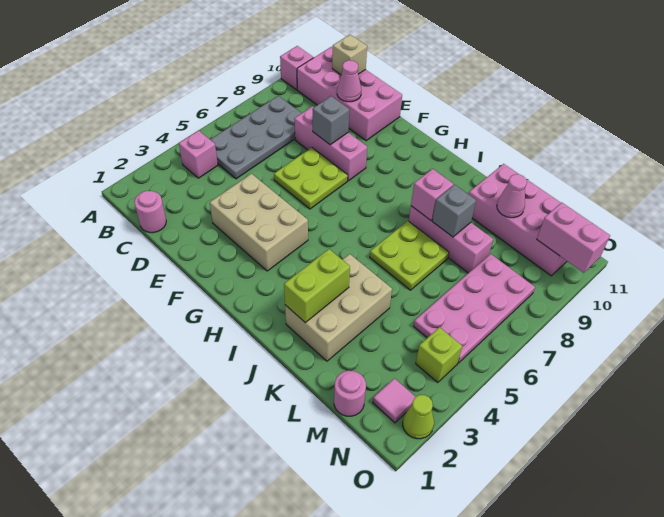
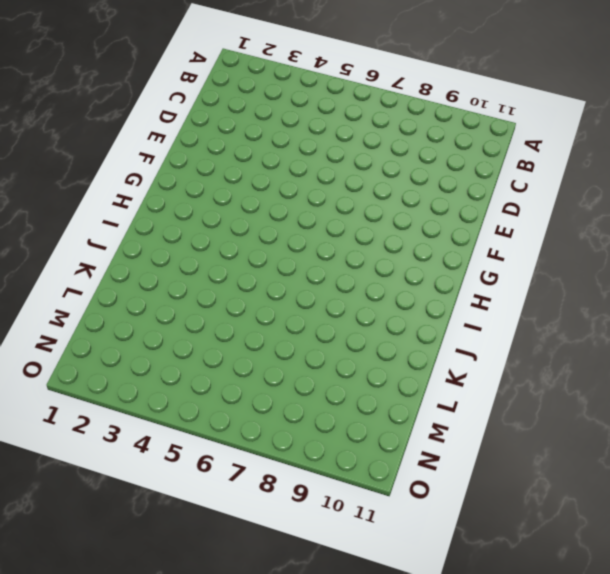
none -> pink brick A10 level 1
none -> pink brick B4 level 1
none -> grey plate B5:C8 level 1

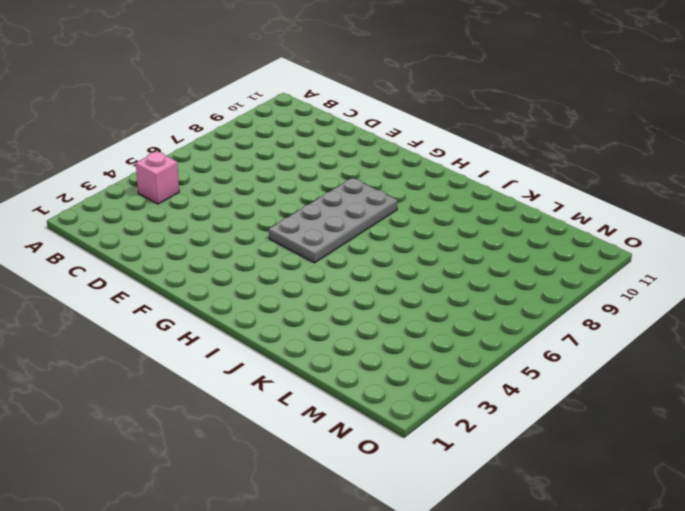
grey plate G5:H8 level 1 -> grey plate B5:C8 level 1
none -> pink brick A10 level 1
none -> pink brick B10:E11 level 1
none -> pink round brick C1 level 1

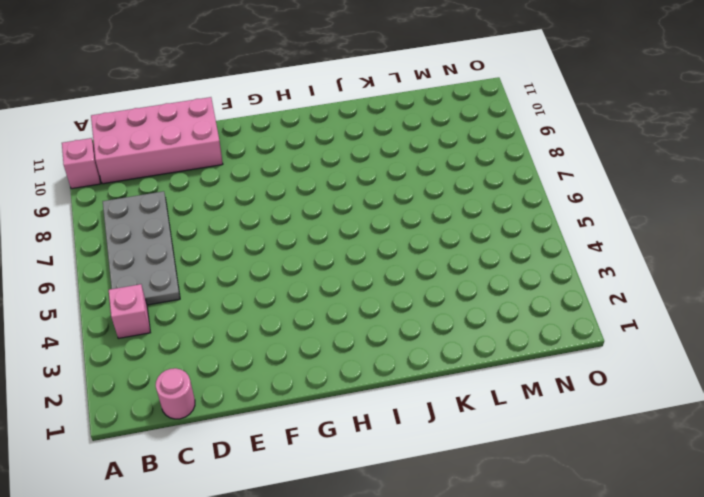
none -> pink brick D8:F8 level 1
none -> tan brick E3:G4 level 1
none -> lime plate E6:F7 level 1

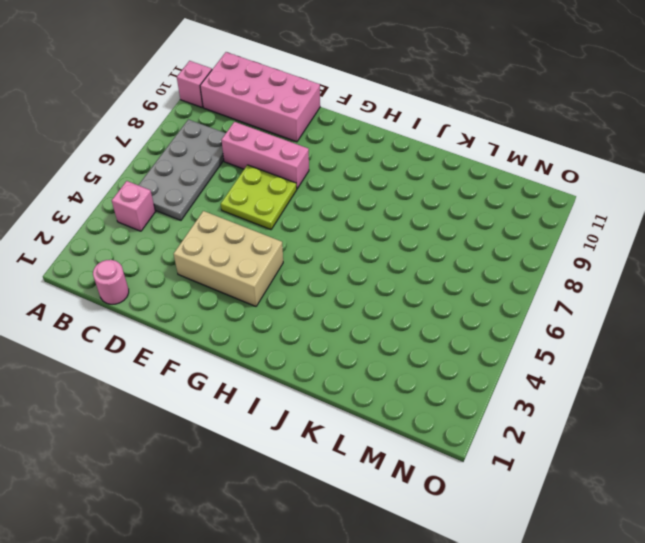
none -> tan brick J2:K4 level 1
none -> lime plate J6:K7 level 1
none -> pink brick J8:L8 level 1

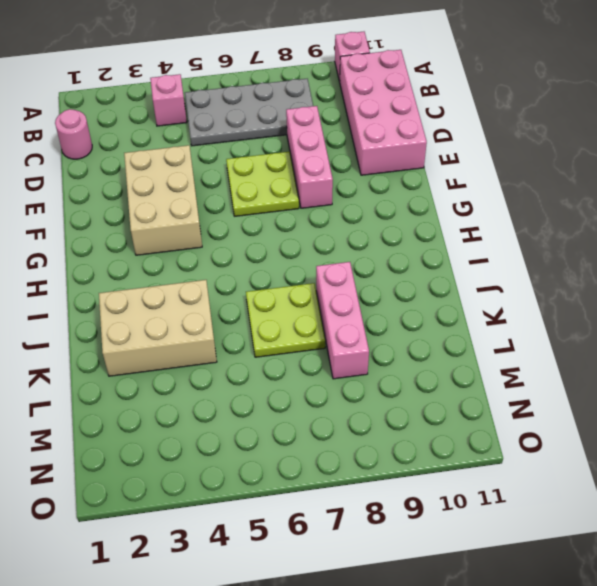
none -> pink brick K10:N11 level 1
none -> pink round brick M1 level 1
none -> pink plate M5:N8 level 1

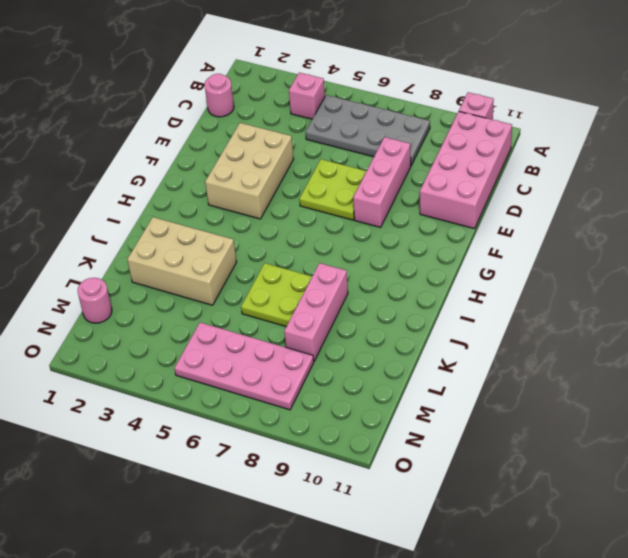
none -> pink brick K10:N11 level 1
none -> pink tile N2 level 1
none -> lime brick N4 level 1

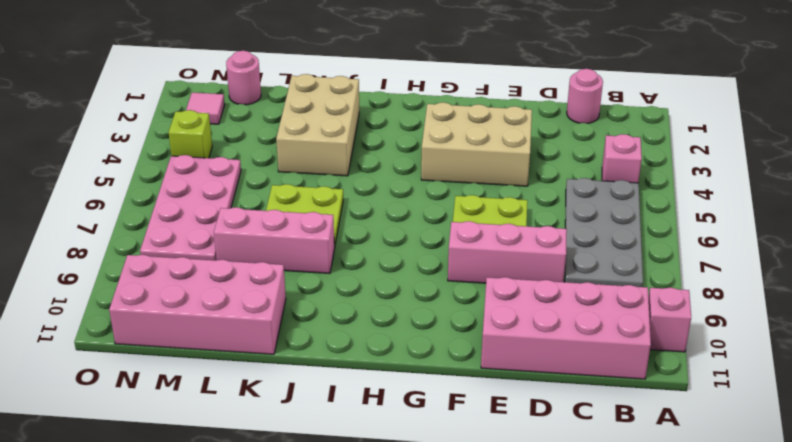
none -> lime cone O2 level 1
none -> tan brick C11 level 2
none -> pink cone D10 level 2

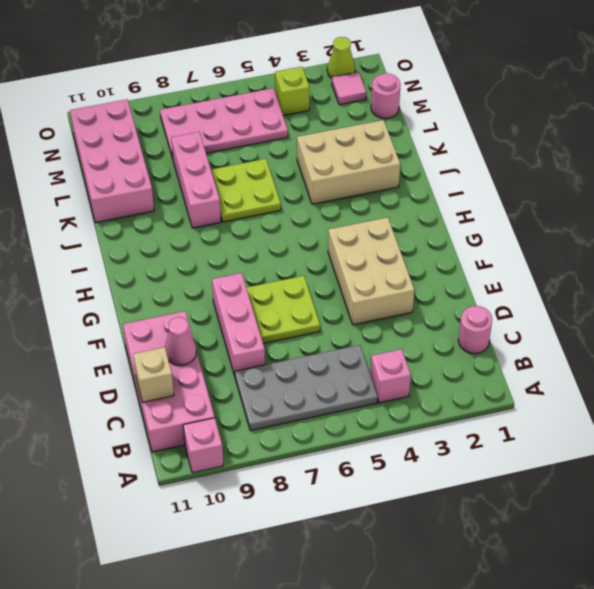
none -> grey brick E8 level 2
none -> lime brick J2:J3 level 2
none -> pink brick J8 level 2

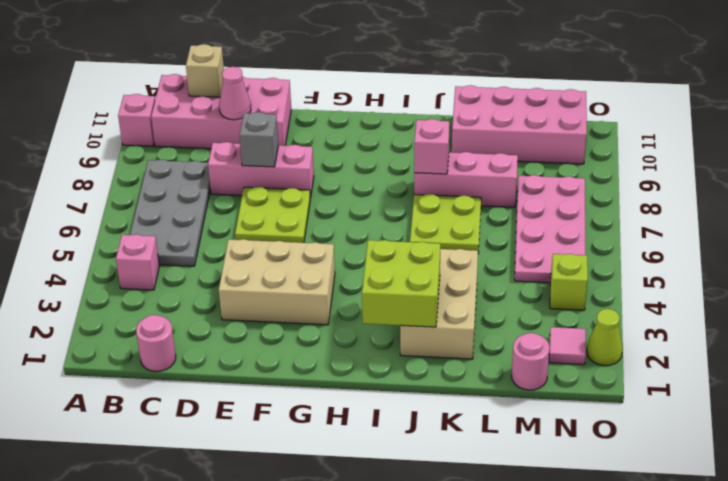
lime brick I2:J3 level 2 -> lime brick J2:J3 level 2
none -> grey brick K8 level 2
none -> pink cone L10 level 2
none -> pink brick N10:O10 level 2

